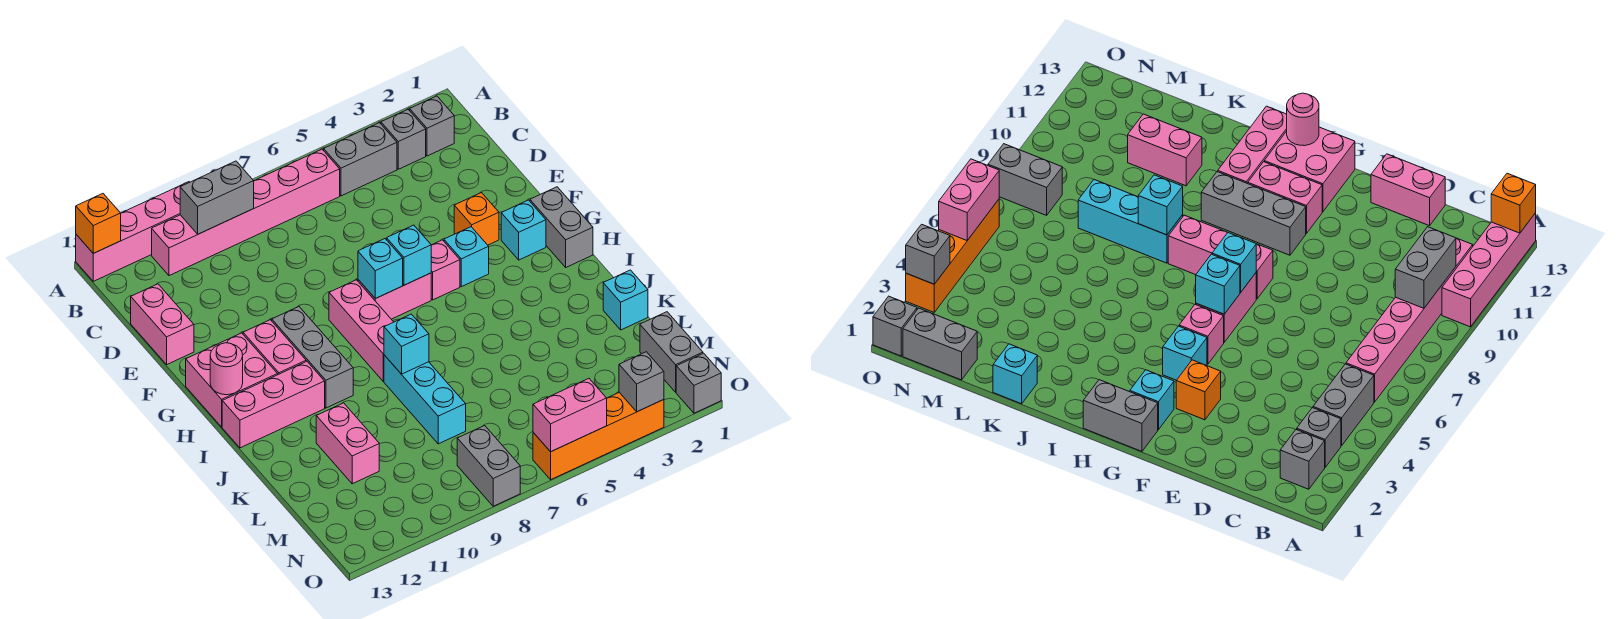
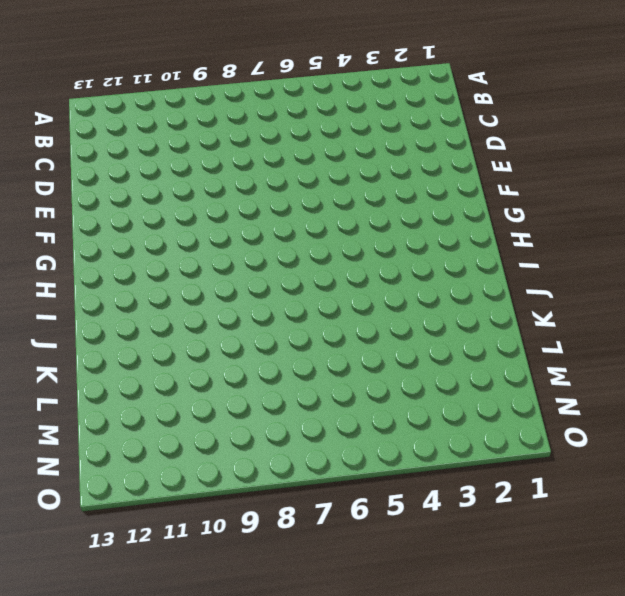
none -> pink brick A10:A13 level 1
none -> grey brick B2 level 1
none -> grey brick B3 level 1
none -> grey brick B4:B5 level 1

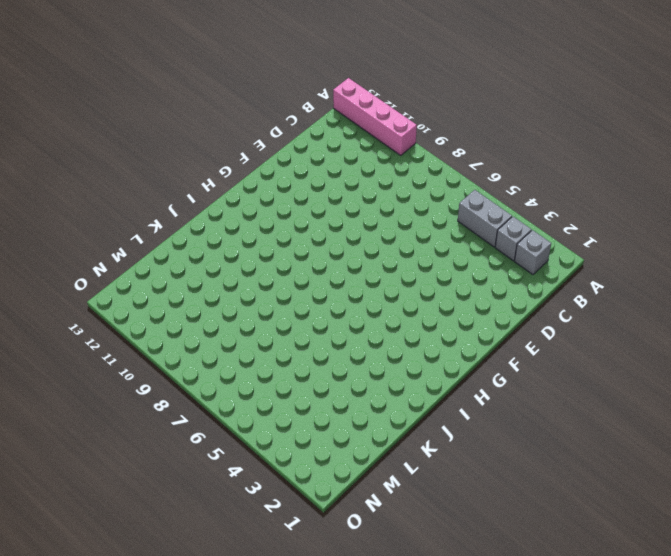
none -> pink brick B6:B11 level 1
none -> pink brick D13:E13 level 1
none -> orange brick F3 level 1
none -> grey brick G1:H1 level 1

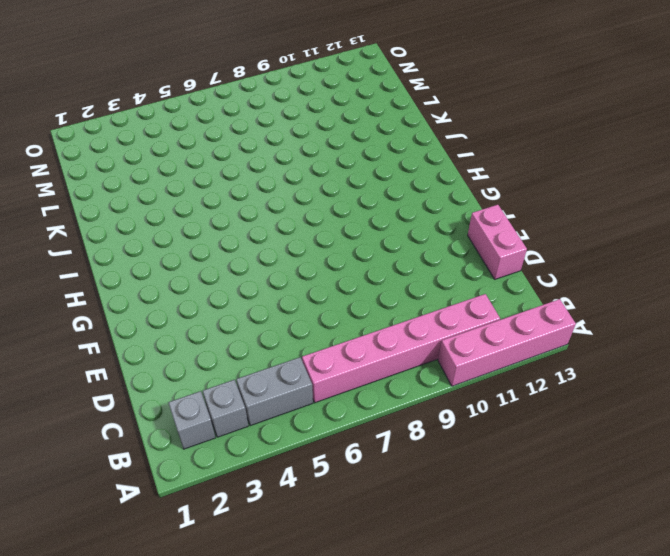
none -> orange brick F3 level 1
none -> grey brick G1:H1 level 1
none -> cyan brick G2 level 1
none -> cyan brick G4 level 1

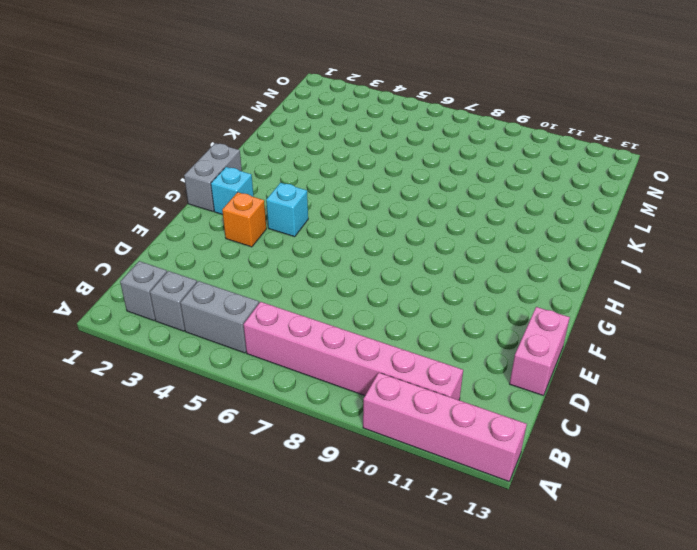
none -> pink brick G5 level 1
none -> pink brick G6:G7 level 1
none -> pink brick G8:I8 level 1
none -> grey brick G10:I10 level 1

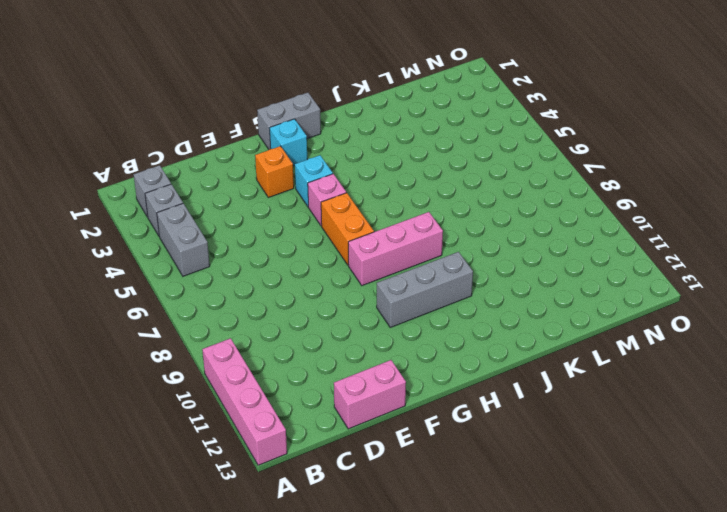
orange brick G6:G7 level 1 -> pink brick G6:G7 level 1
none -> pink brick B6:B11 level 1
none -> pink brick G11:H11 level 1
none -> pink brick G12:H13 level 1
none -> pink brick I11:I13 level 1

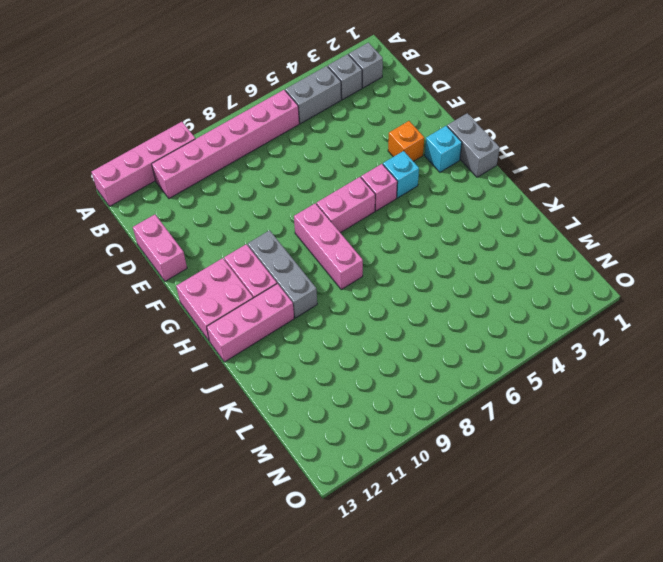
none -> cyan brick J8:L8 level 1
none -> cyan brick K1 level 1
none -> pink brick K11:L11 level 1
none -> grey brick M1:N1 level 1

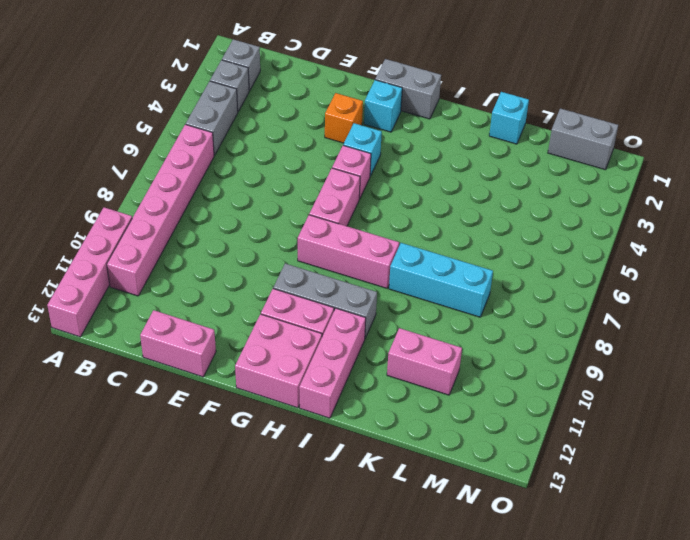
none -> grey brick N8:O8 level 1
none -> grey brick O1 level 1
none -> orange brick O3:O6 level 1
none -> orange brick A13 level 2

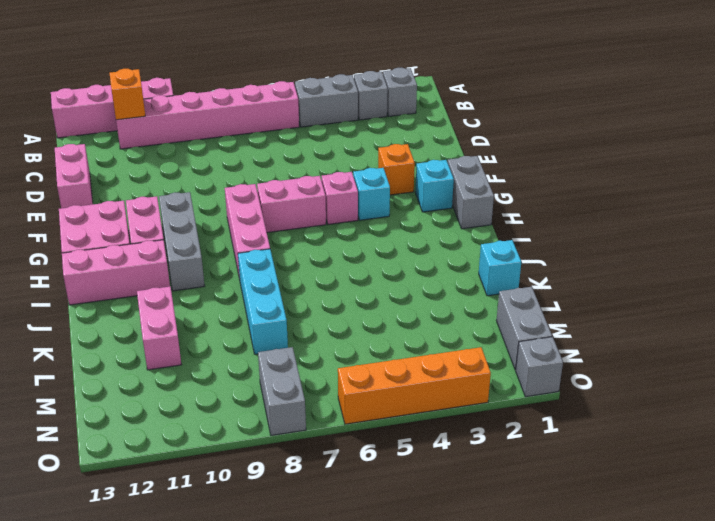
orange brick B11 level 2 -> orange brick A13 level 2
none -> grey brick B9:B10 level 2
none -> cyan brick G6 level 2
none -> cyan brick G7 level 2
none -> pink round brick H13 level 2

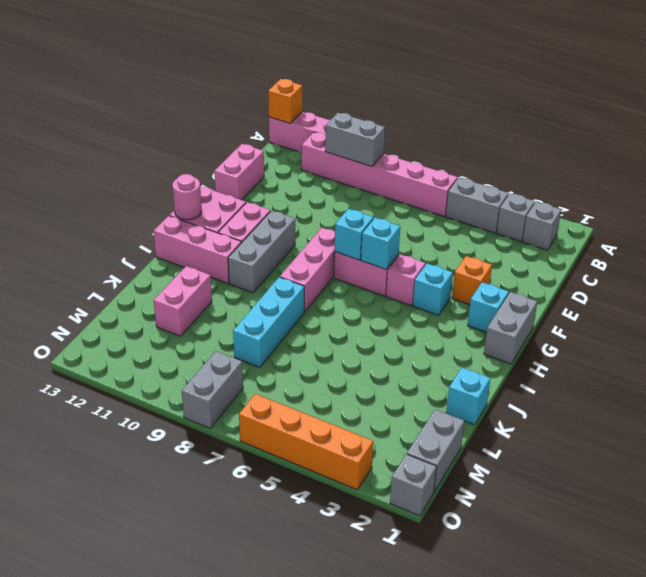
none -> cyan brick J8 level 2
none -> grey brick O3 level 2
none -> pink brick O5:O6 level 2

